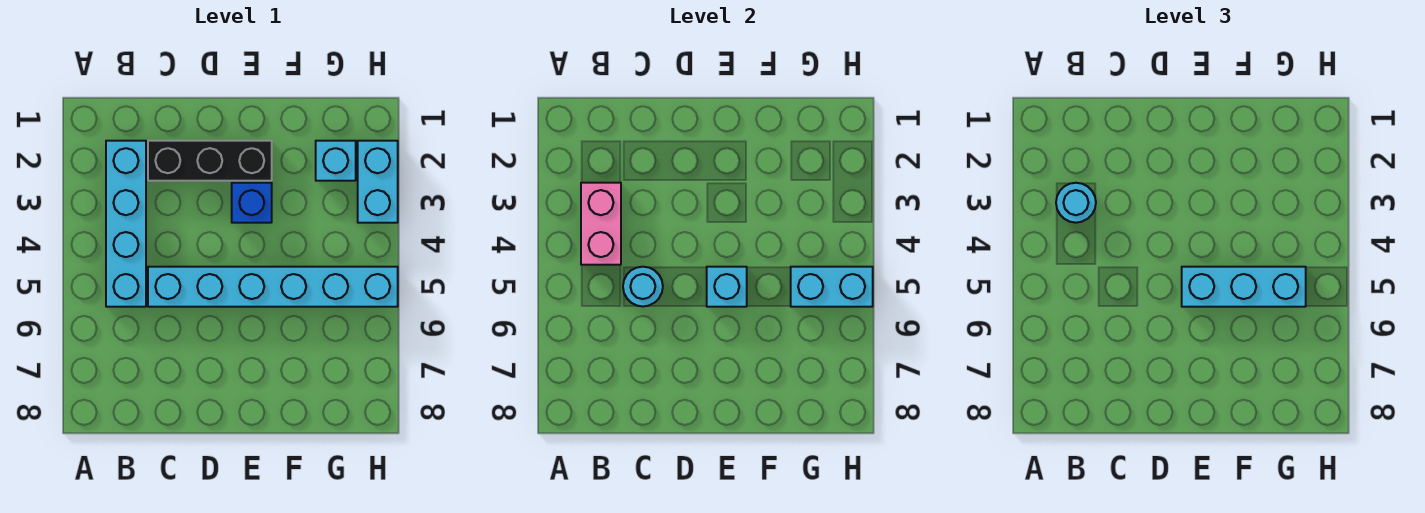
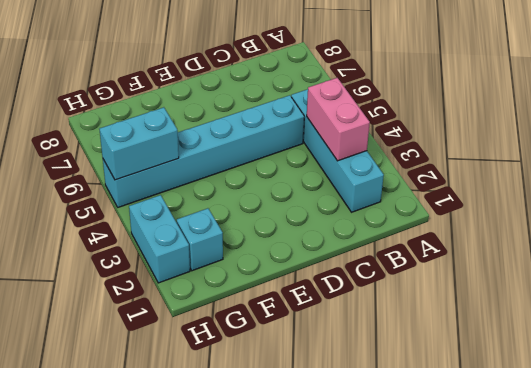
none -> black brick C2:E2 level 1
none -> blue brick E3 level 1
none -> cyan round brick C5 level 2

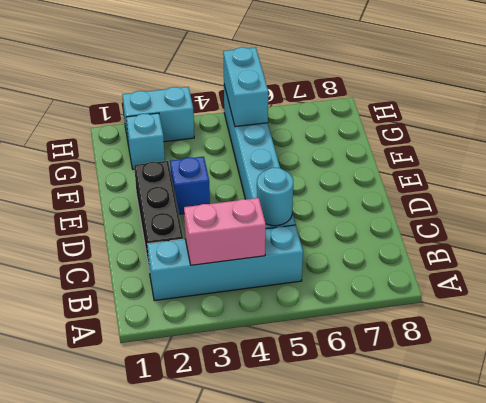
none -> cyan brick E5 level 2
none -> cyan round brick B3 level 3
none -> cyan brick E5:G5 level 3

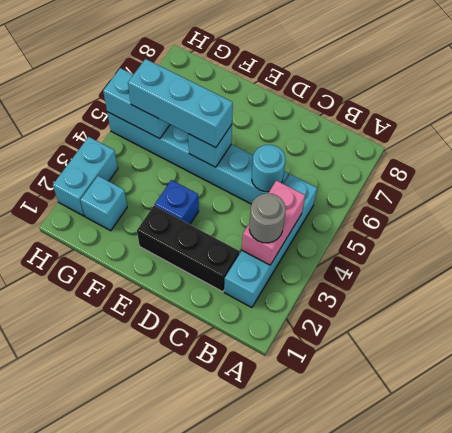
grey round brick B3 level 3 -> cyan round brick B3 level 3

